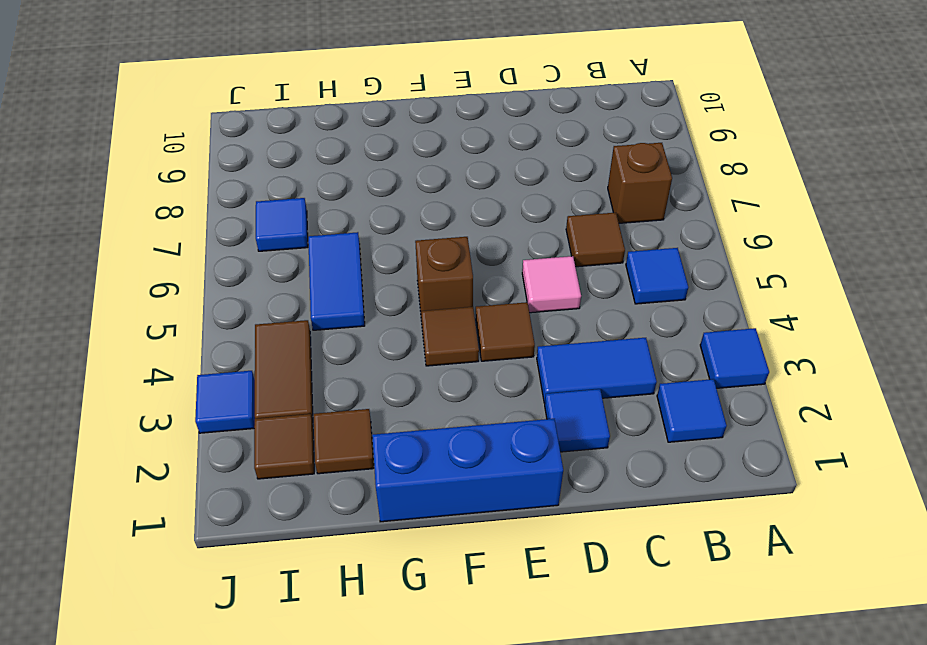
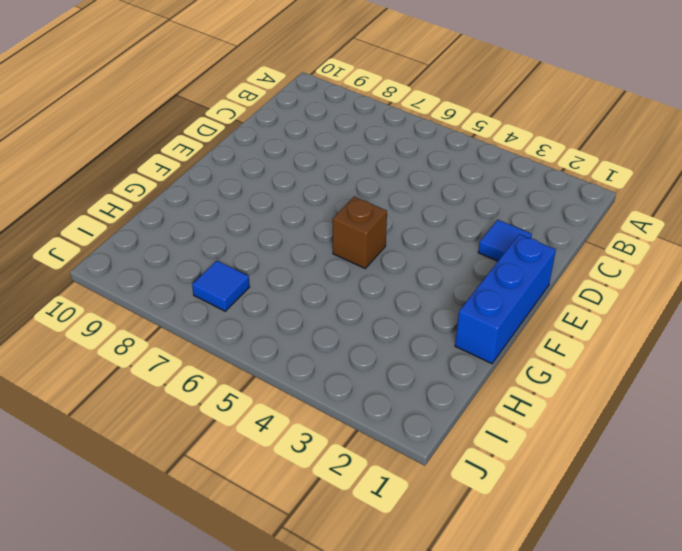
none -> blue tile A3 level 1
none -> blue tile B2 level 1
none -> blue tile B5 level 1

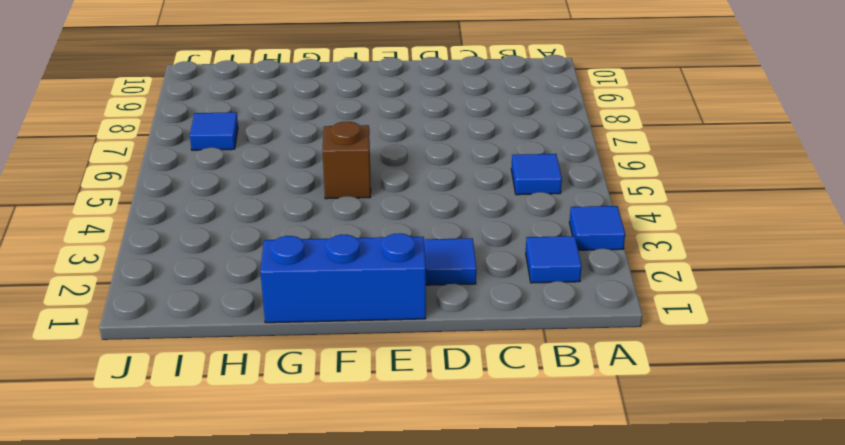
none -> brown brick B7 level 1
none -> blue tile C3:D3 level 1
none -> brown tile C6 level 1

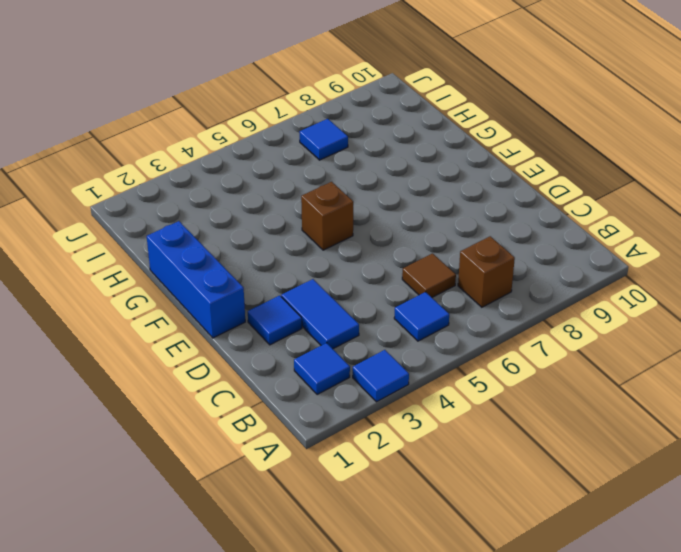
none -> pink tile D5 level 1
none -> brown tile E4 level 1
none -> brown tile F4 level 1

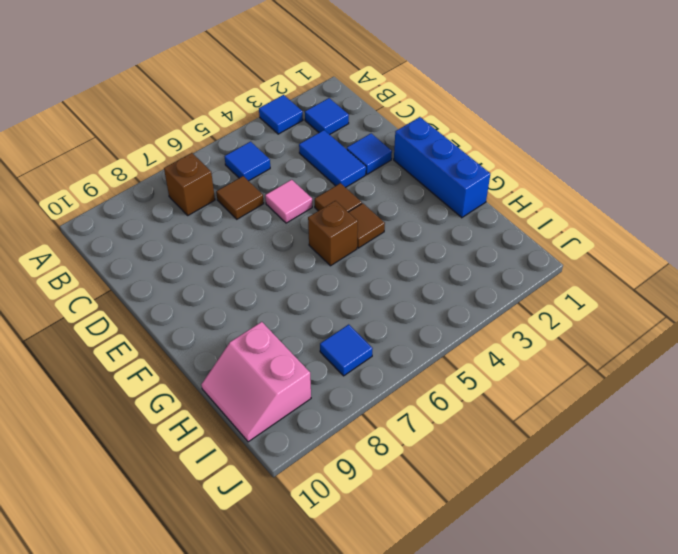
pink slope H9:I10 level 1 top 9 -> none
none -> brown tile H2 level 1
none -> blue tile H5:H6 level 1
none -> brown tile I2 level 1

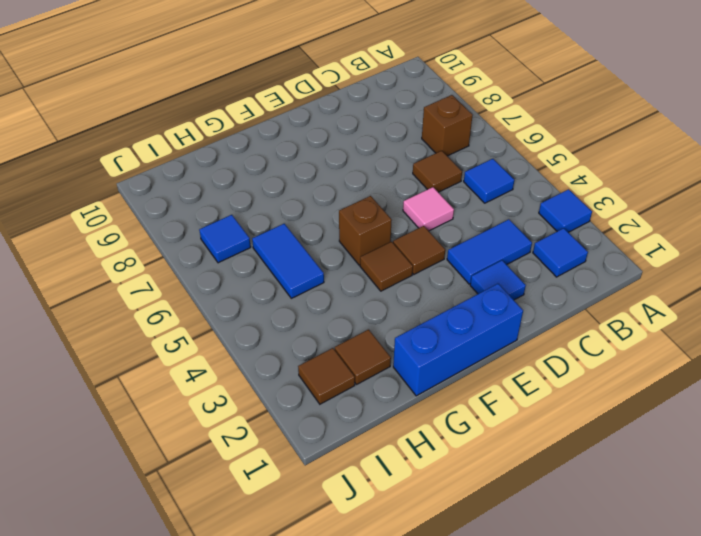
none -> brown tile I3:I4 level 1
none -> blue tile J3 level 1

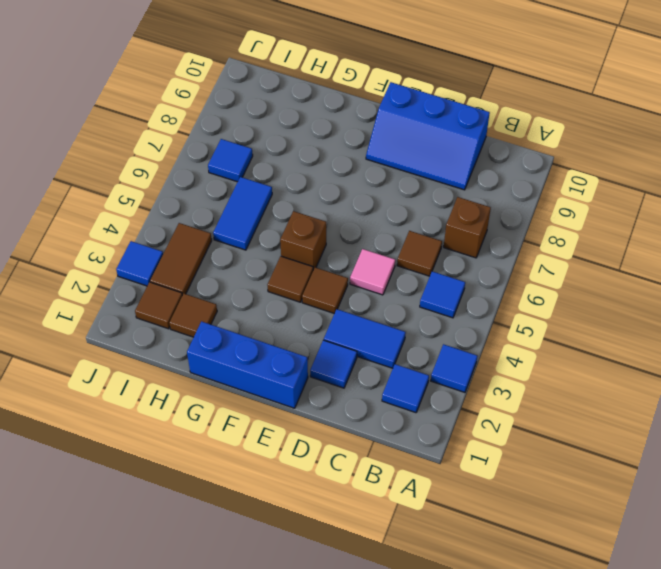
blue slope C9:E10 level 1 top 10 -> none

